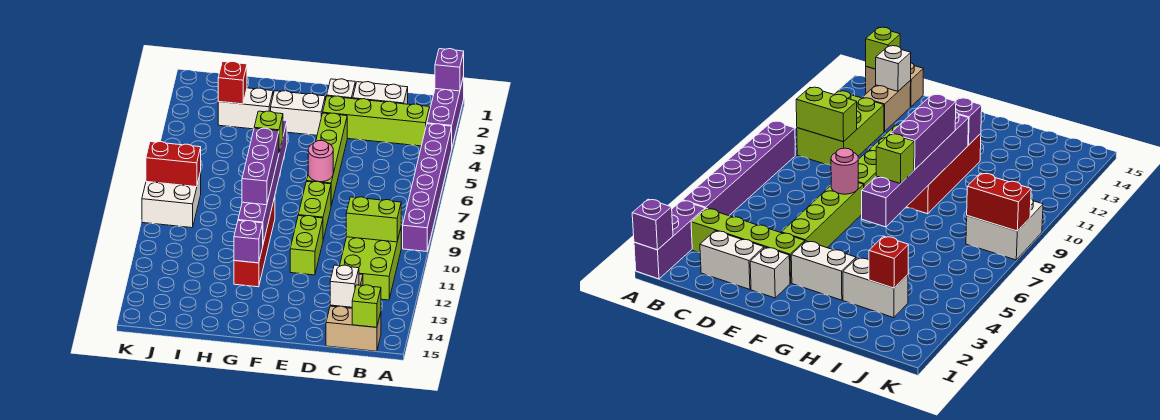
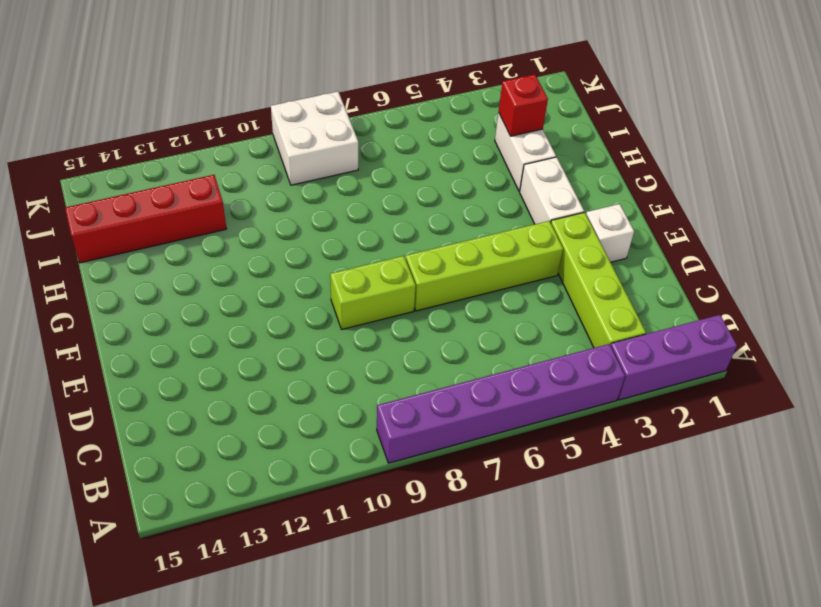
red brick I12:I15 level 1 -> red brick G9:G12 level 1
none -> lime brick B10:C12 level 1
none -> tan brick B15:C15 level 1
none -> white brick C2:D2 level 1

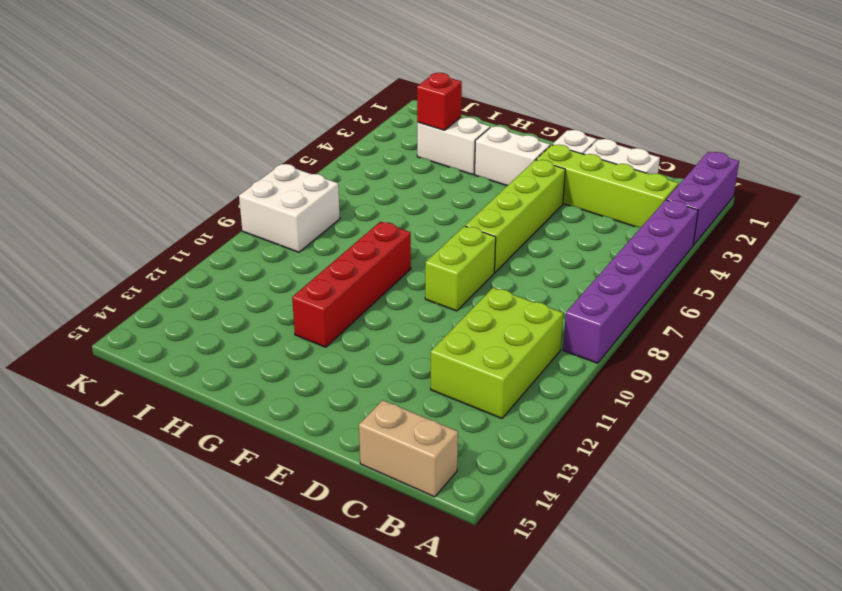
none -> tan brick C13:C14 level 1
none -> lime brick E10:E11 level 1
none -> purple brick A1 level 2

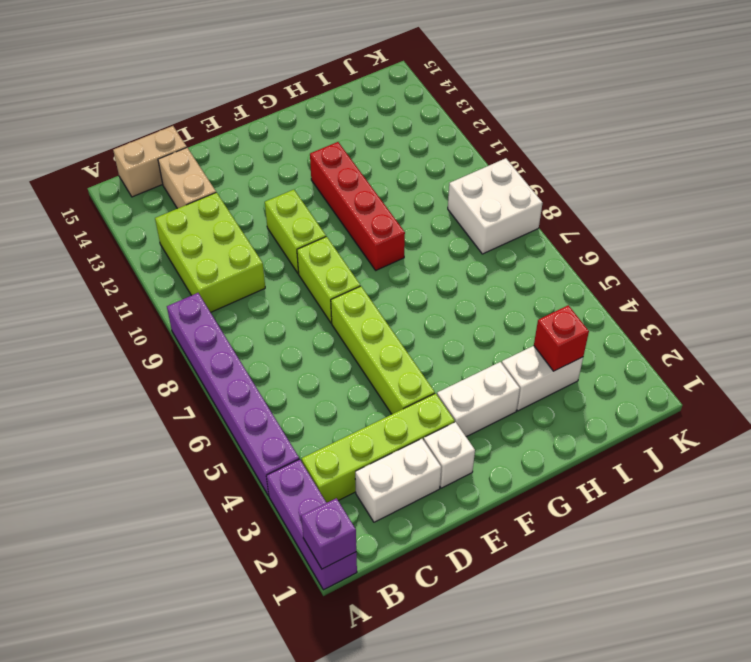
none -> lime brick B10:C10 level 2
none -> lime brick B15 level 2
none -> white brick C14 level 2

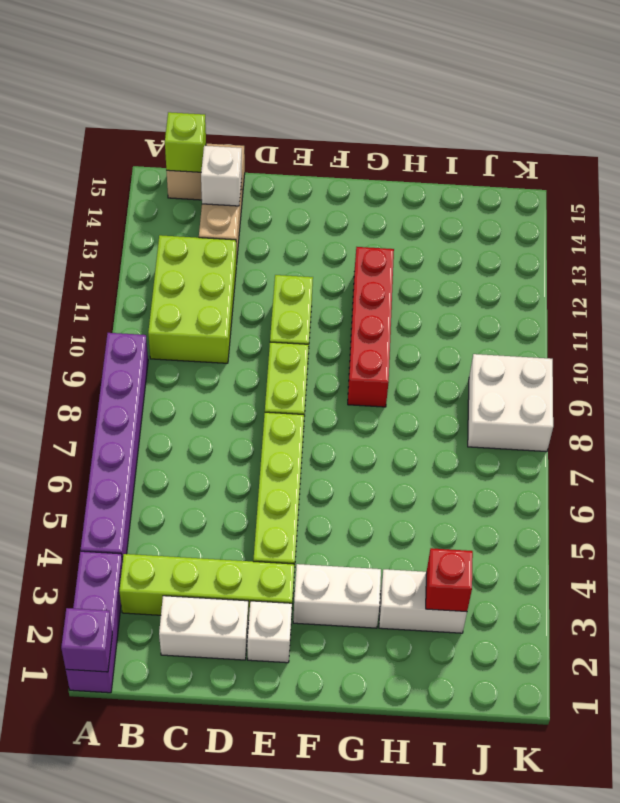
none -> lime brick B10:C10 level 2
none -> pink round brick E7 level 2
none -> purple brick G6:G11 level 2

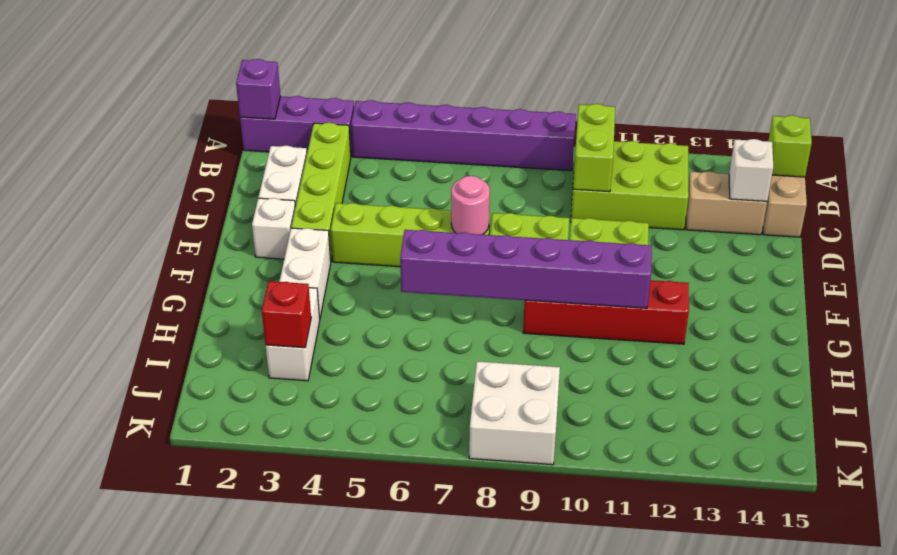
none -> purple brick G12 level 2
none -> red brick J8:K8 level 2
none -> lime brick G7 level 3

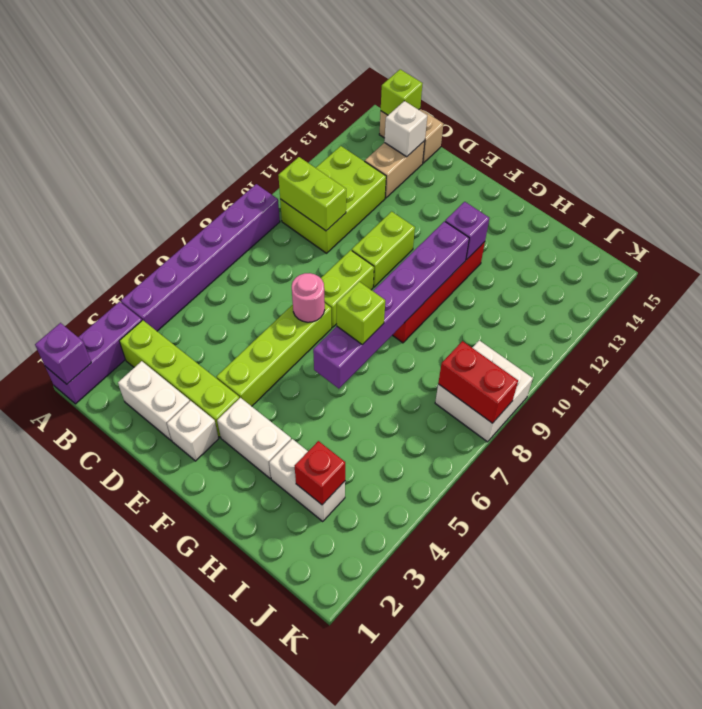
none -> purple brick G8:G10 level 3

